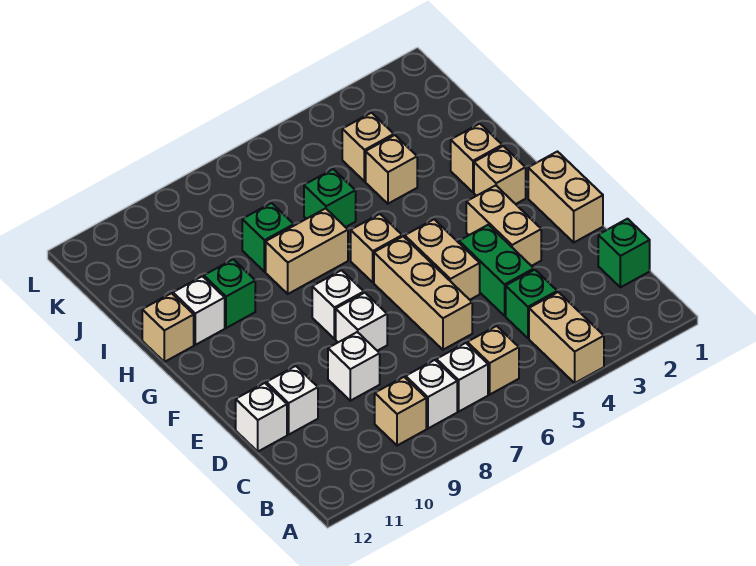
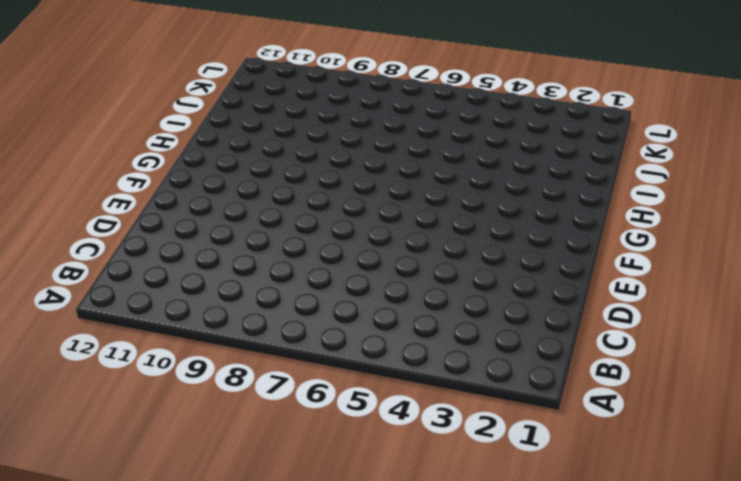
none -> tan brick A4:B4 level 1
none -> tan brick B6 level 1
none -> white brick B7 level 1

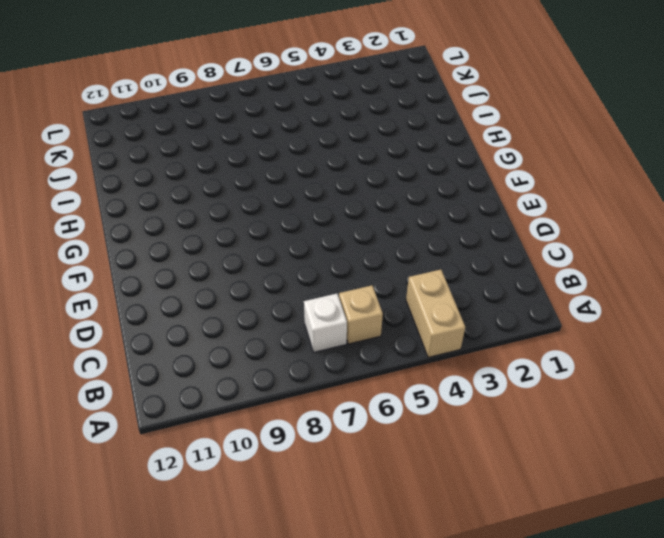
none -> white brick B8 level 1
none -> tan brick B9 level 1
none -> green brick C1 level 1

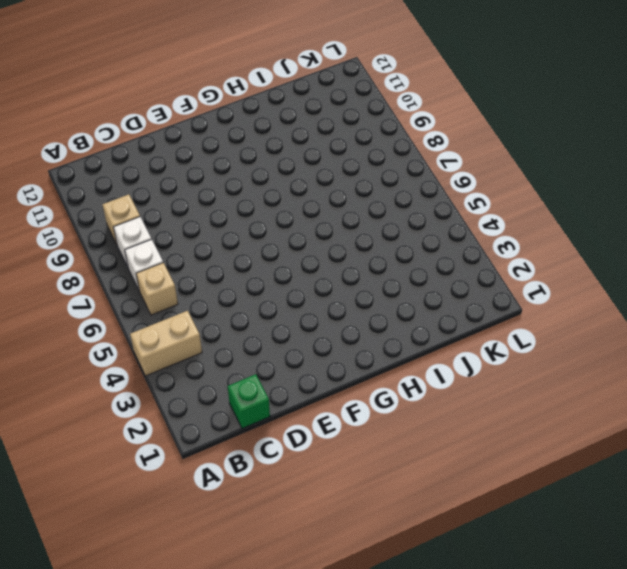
none -> green brick C4 level 1
none -> green brick D4:E4 level 1
none -> tan brick D6:F6 level 1

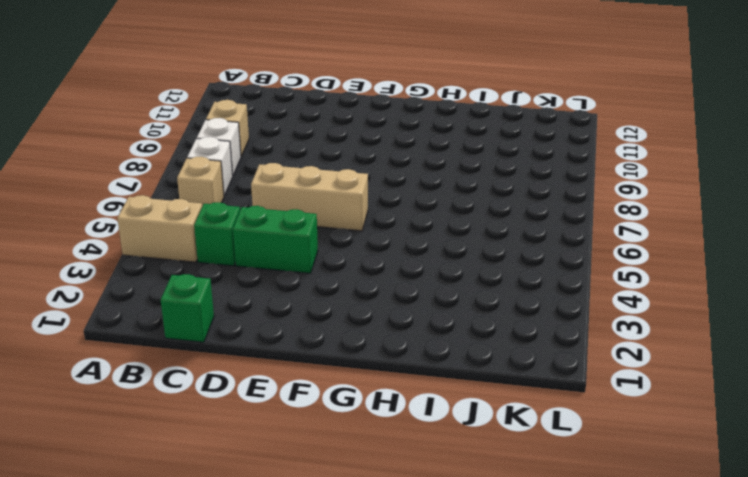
none -> white brick D9 level 1
none -> white brick D11 level 1
none -> white brick D12 level 1

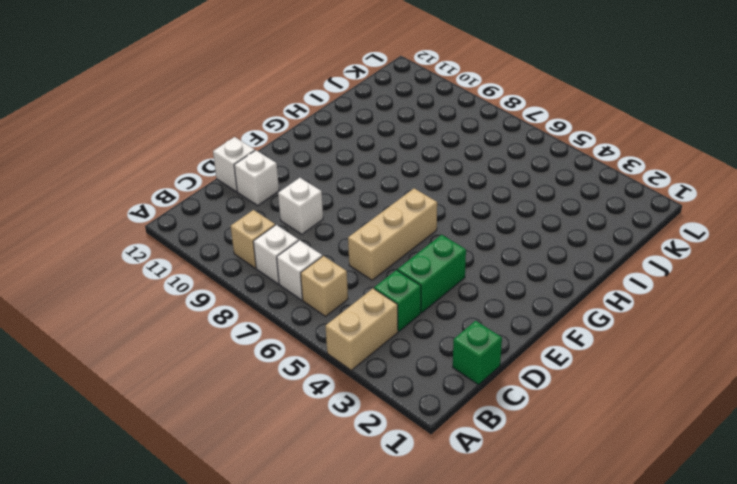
none -> tan brick E1:F1 level 1
none -> tan brick E3:F3 level 1
none -> tan brick E5:F5 level 1

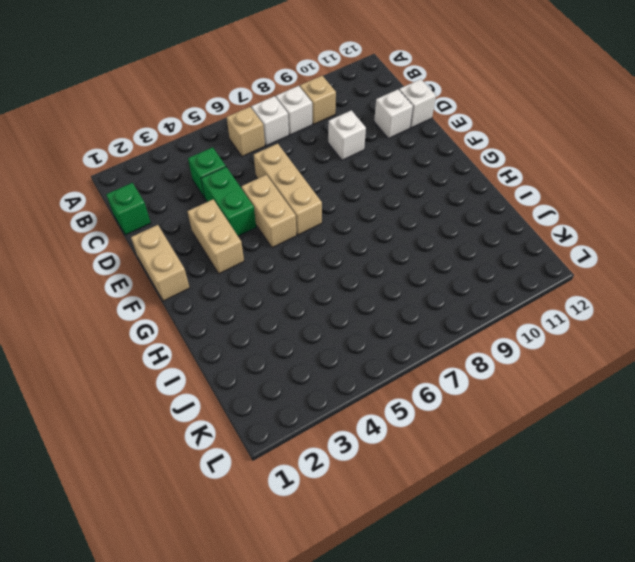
none -> tan brick A4:B4 level 1
none -> white brick E8 level 1
none -> white brick F8 level 1

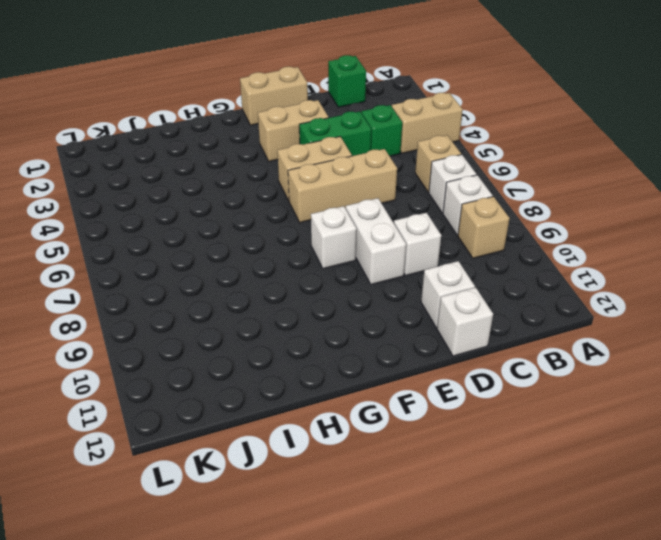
white brick E8:E9 level 1 -> white brick E8 level 1
none -> tan brick G2 level 1
none -> tan brick G6 level 1
none -> tan brick H2 level 1

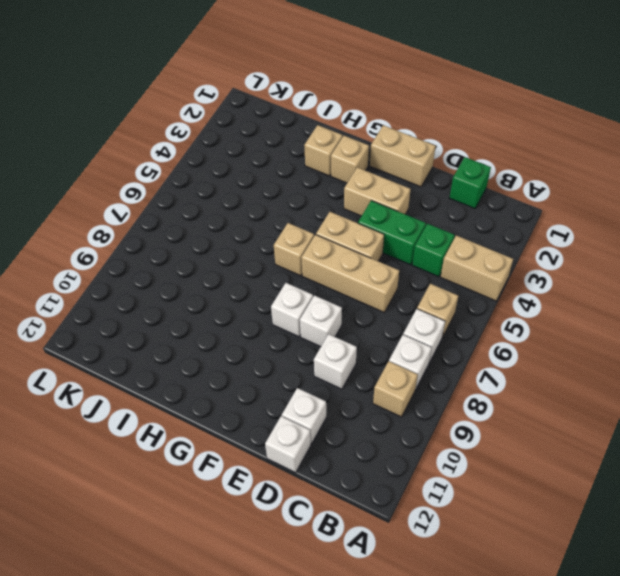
none -> tan brick H7:H8 level 1
none -> green brick H10 level 1
none -> white brick H11 level 1

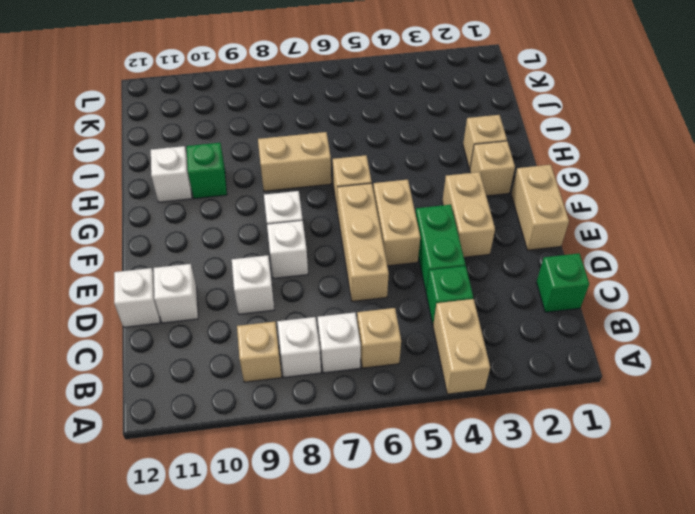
none -> tan brick H12 level 1
none -> tan brick I4 level 1
none -> green brick I6 level 1

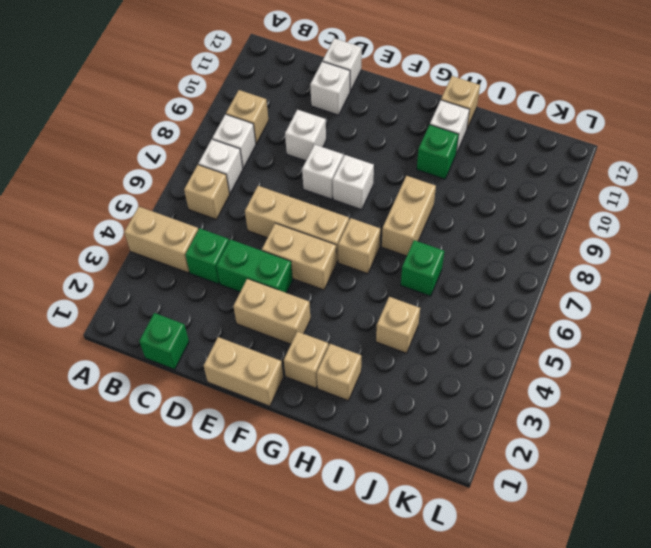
none -> green brick I8 level 1
none -> tan brick J4 level 1

